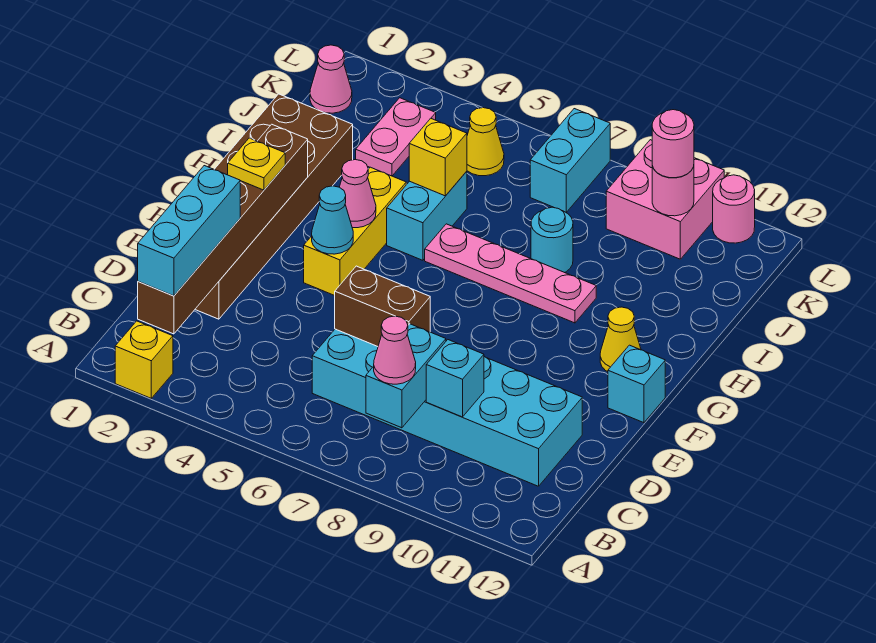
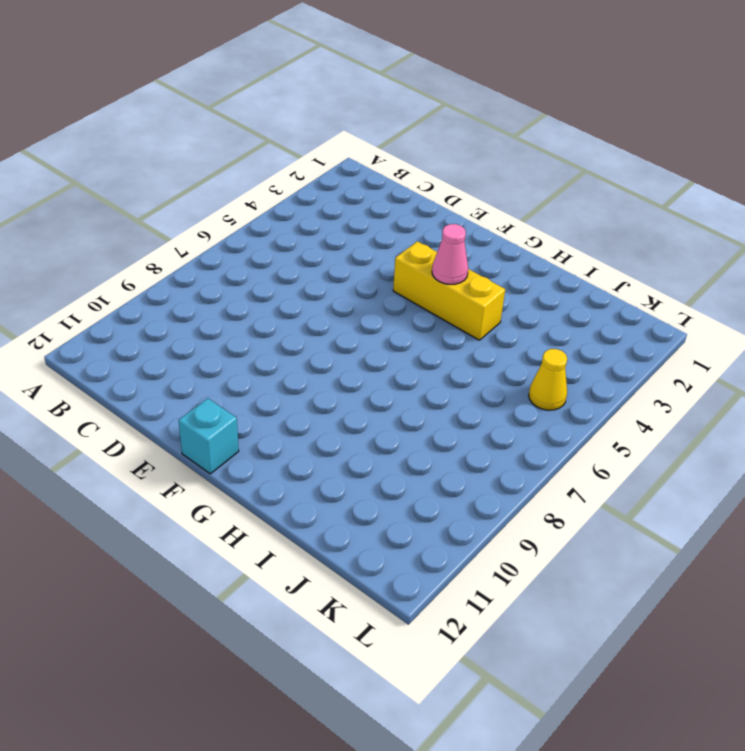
none -> yellow brick A2 level 1
none -> cyan brick C6:D11 level 1
none -> brown brick D1:I2 level 1

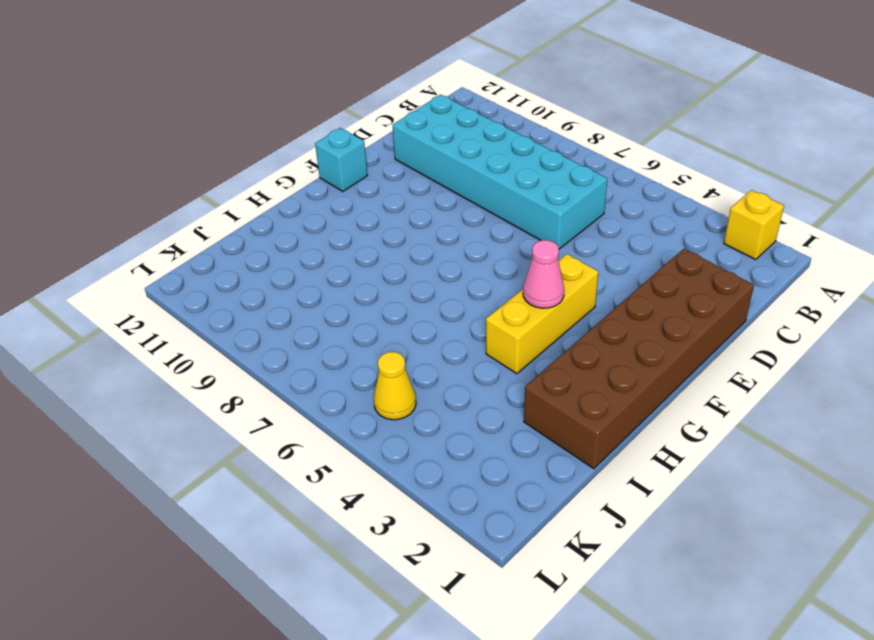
none -> yellow cone G11 level 1
none -> cyan brick H5:I5 level 1
none -> pink plate H6:H9 level 1

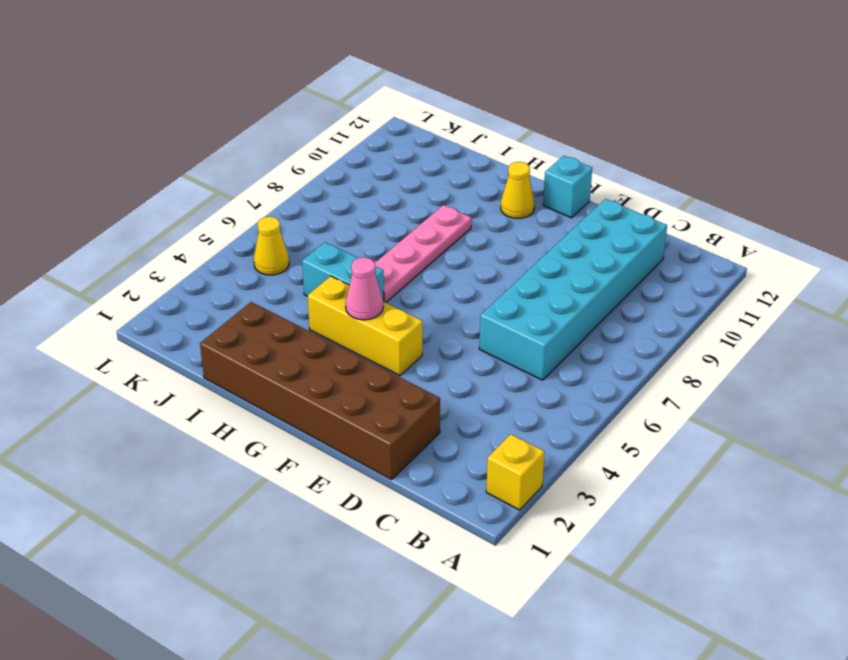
none -> cyan round brick I8 level 1
none -> pink plate J3:K3 level 1
none -> pink cone K1 level 1

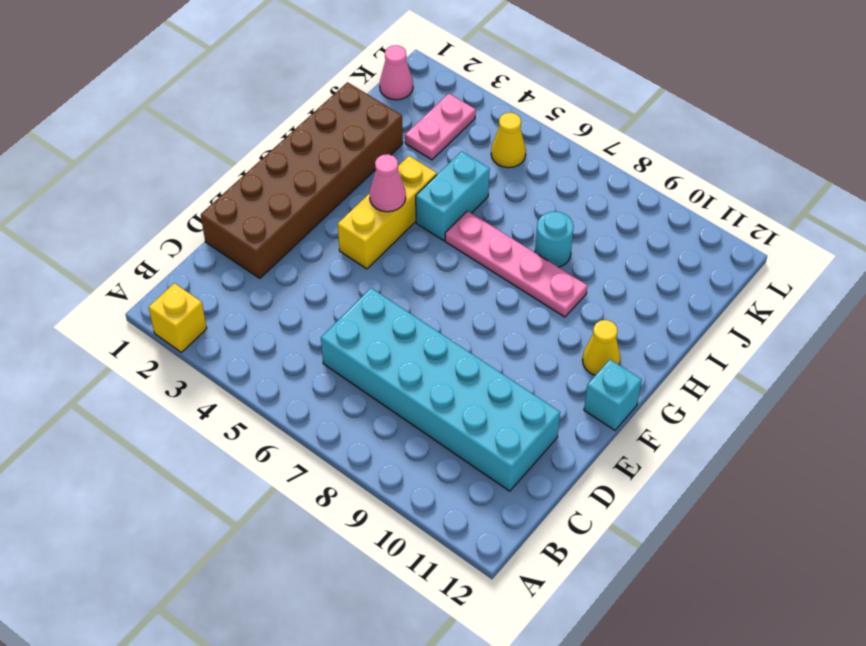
none -> cyan brick K7:L7 level 1
none -> pink brick K9:L10 level 1
none -> pink round brick L11 level 1

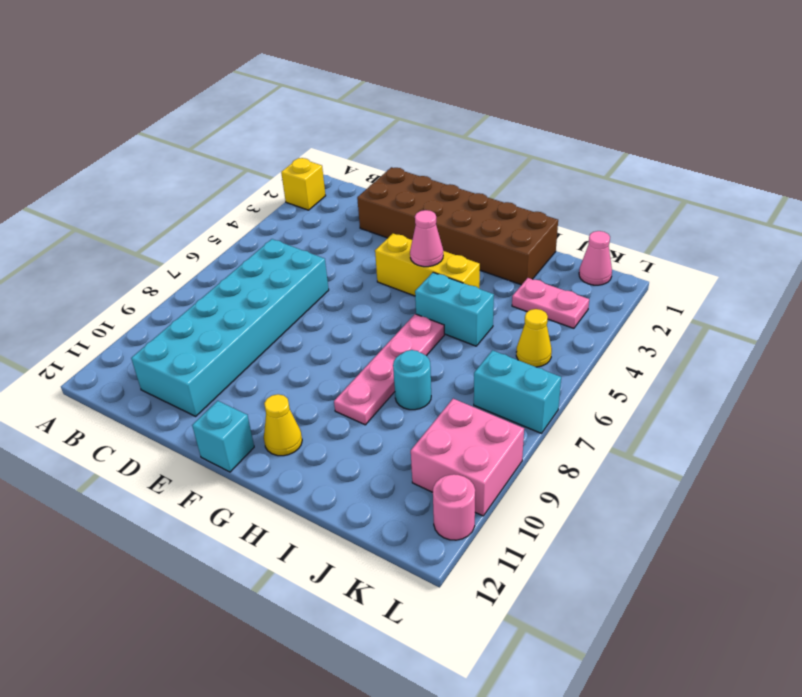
none -> brown brick B2:G2 level 2
none -> cyan brick B8:C8 level 2
none -> cyan brick C9 level 2

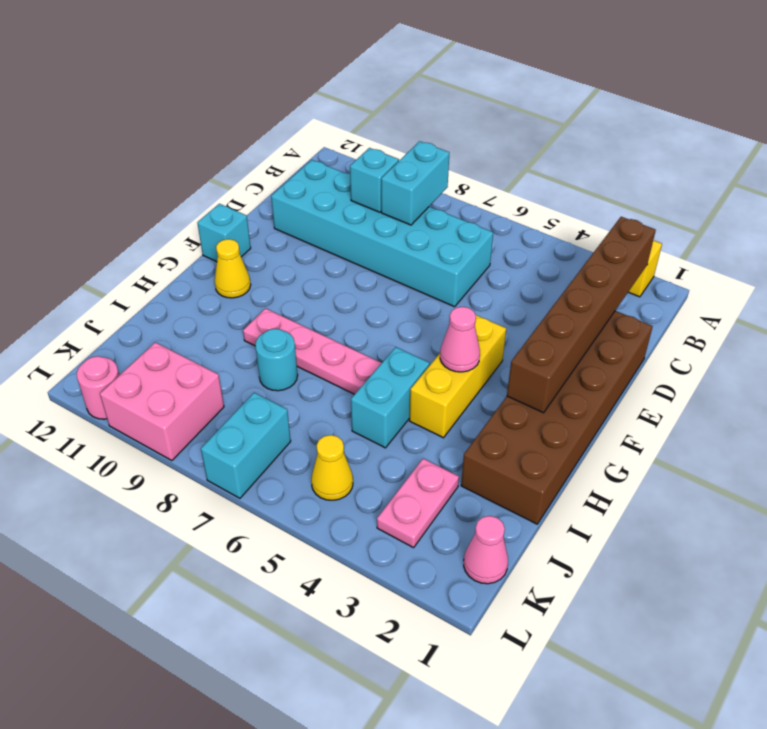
none -> brown brick D6:D7 level 2
none -> cyan cone F4 level 2
none -> yellow brick I5 level 2

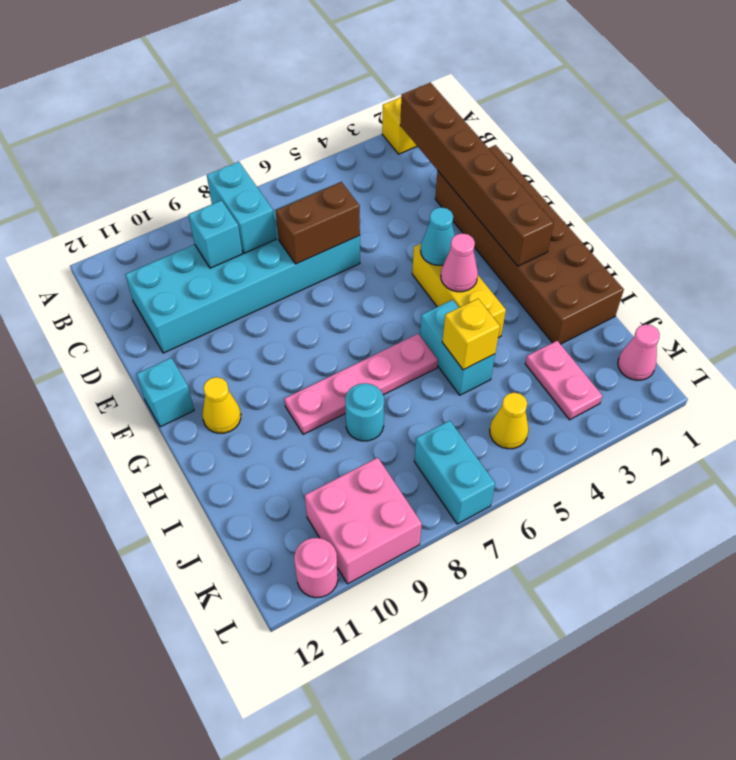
none -> pink round brick K10 level 2
none -> cyan brick B2:D2 level 3
none -> pink cone B8 level 3

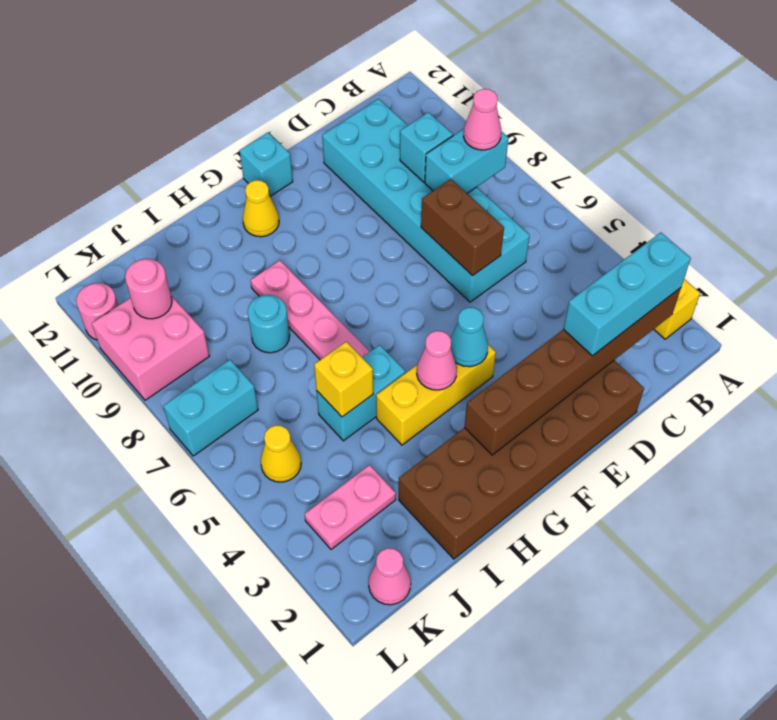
none -> yellow plate F2 level 3
none -> pink round brick K10 level 3

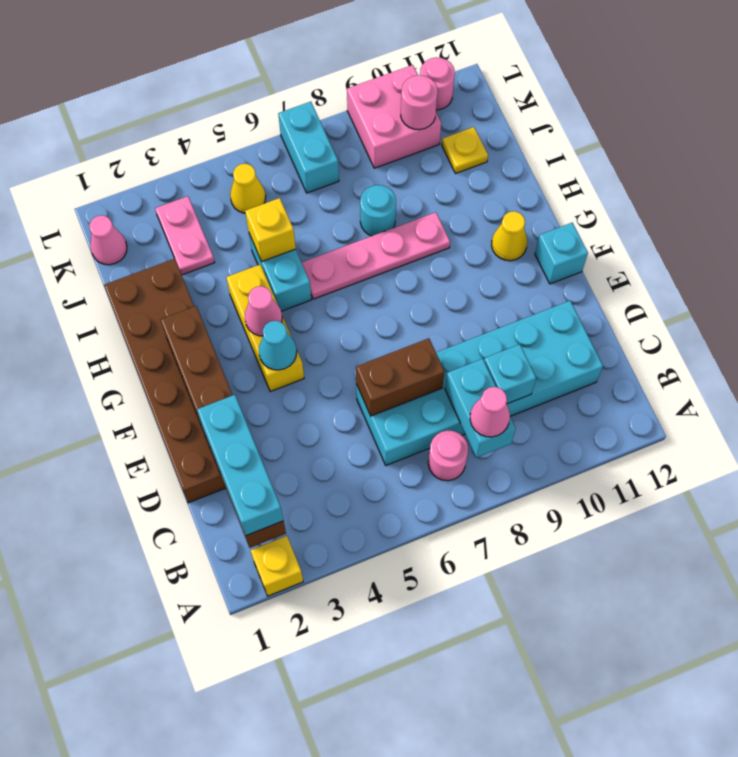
pink round brick B7 level 1 -> pink round brick K10 level 3
yellow plate J11 level 1 -> yellow plate F2 level 3

